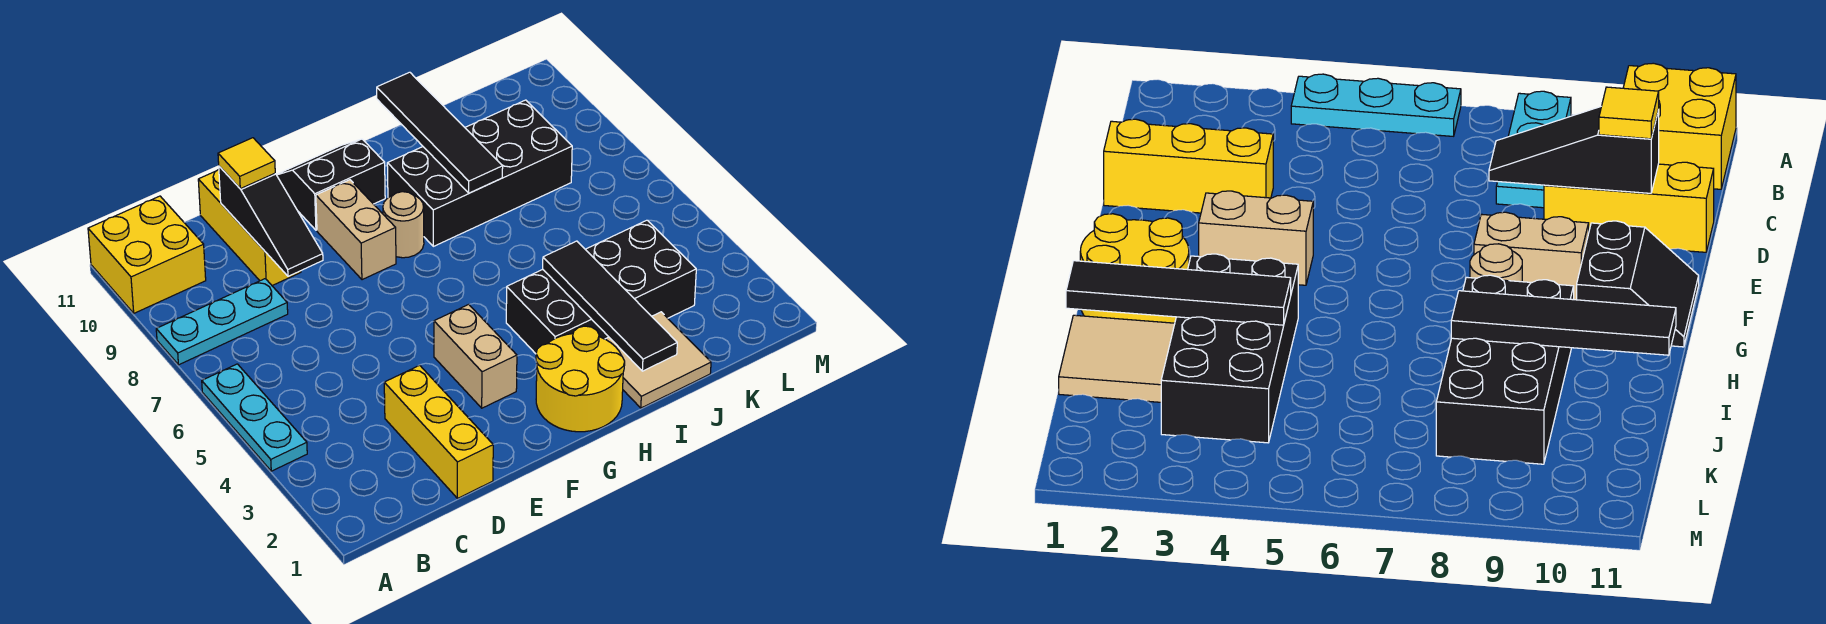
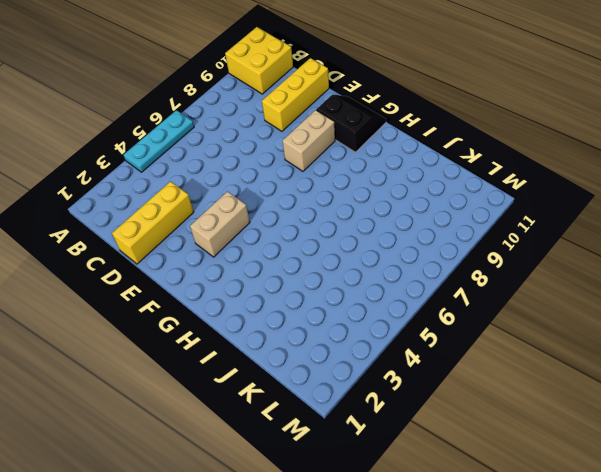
none -> cyan plate A8:C8 level 1
none -> yellow round brick G1:H2 level 1
none -> tan round brick G8 level 1

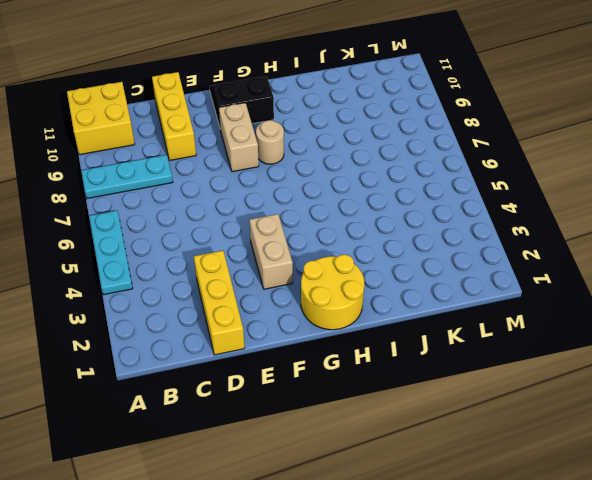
none -> black brick H3:K4 level 1
none -> black brick H8:K9 level 1
none -> tan tile I1:J2 level 1

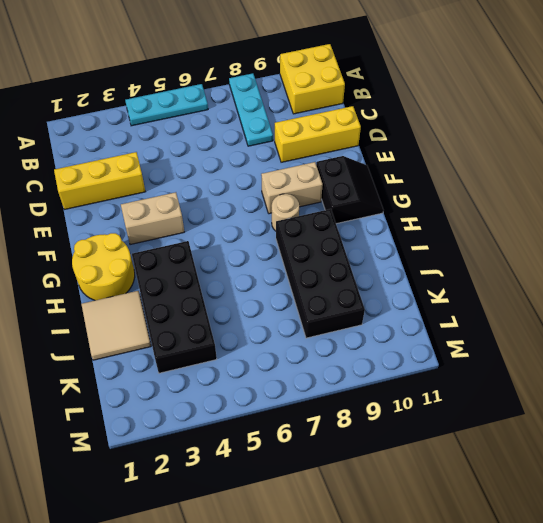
none -> black slope D8:D10 level 2 top 10
none -> black tile I1:I4 level 2
none -> black tile I8:I11 level 2

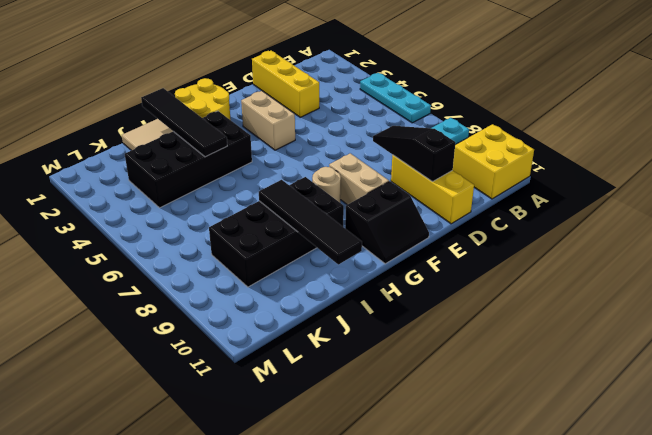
none -> yellow tile D10 level 3

